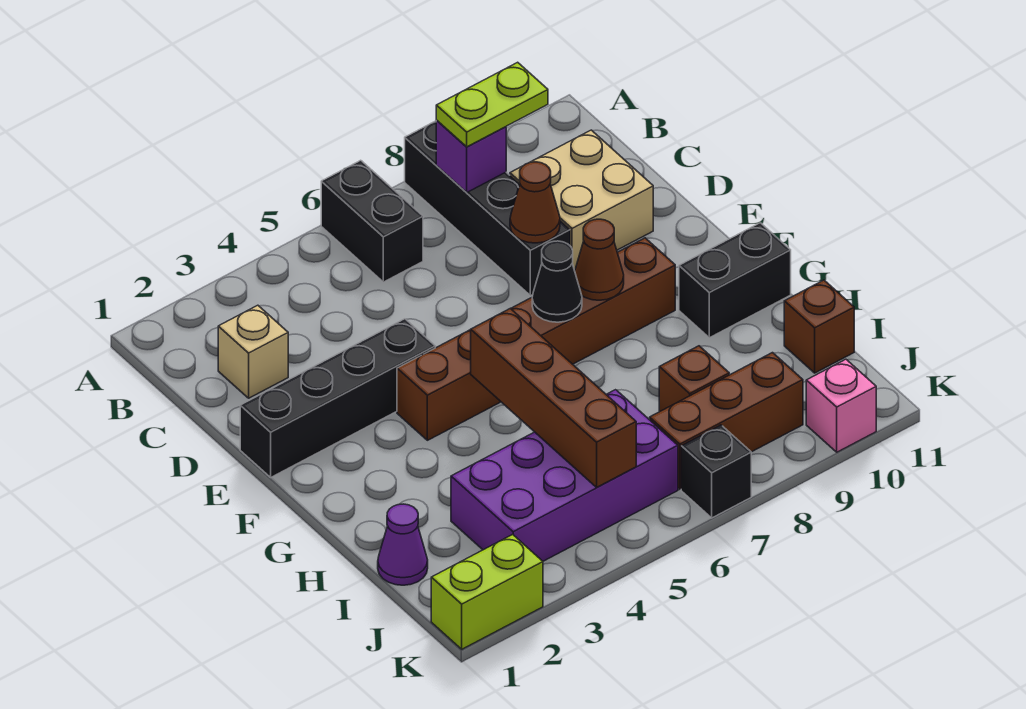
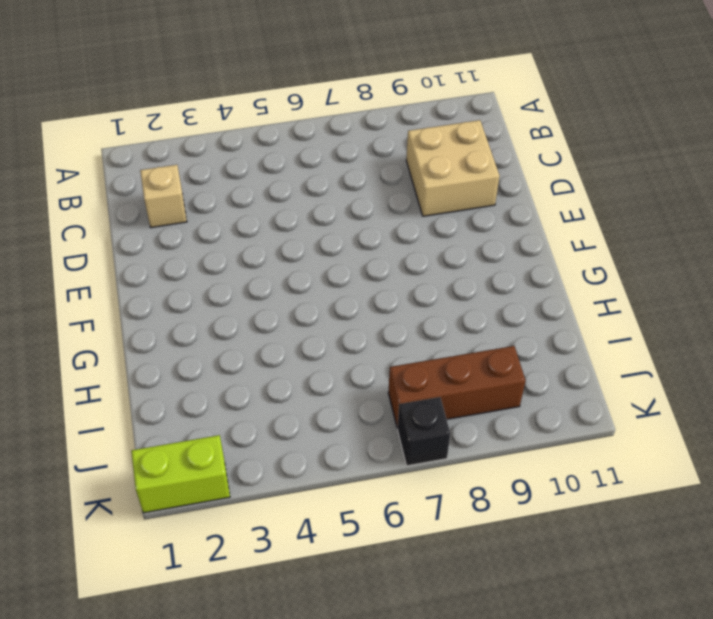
none -> black brick A6:B6 level 1
none -> black brick A8:D8 level 1
none -> black brick E1:E4 level 1

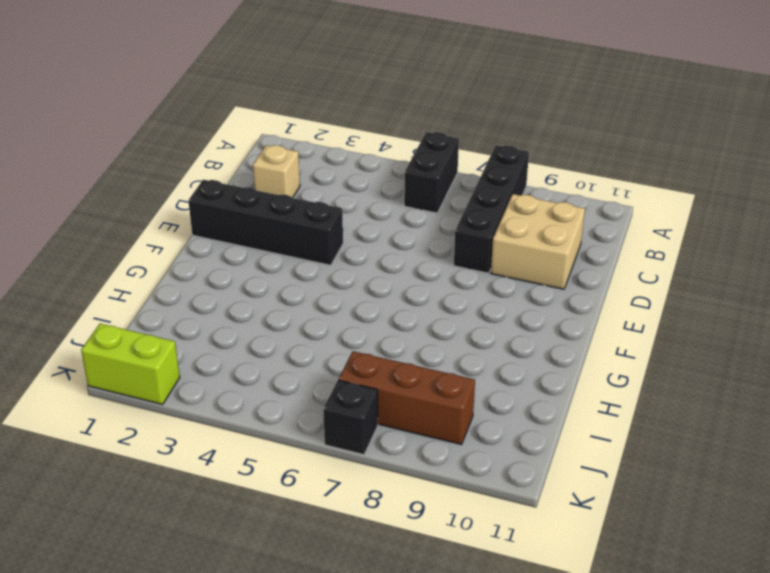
none -> brown brick F4:F9 level 1
none -> black brick G10:G11 level 1
none -> purple cone I1 level 1

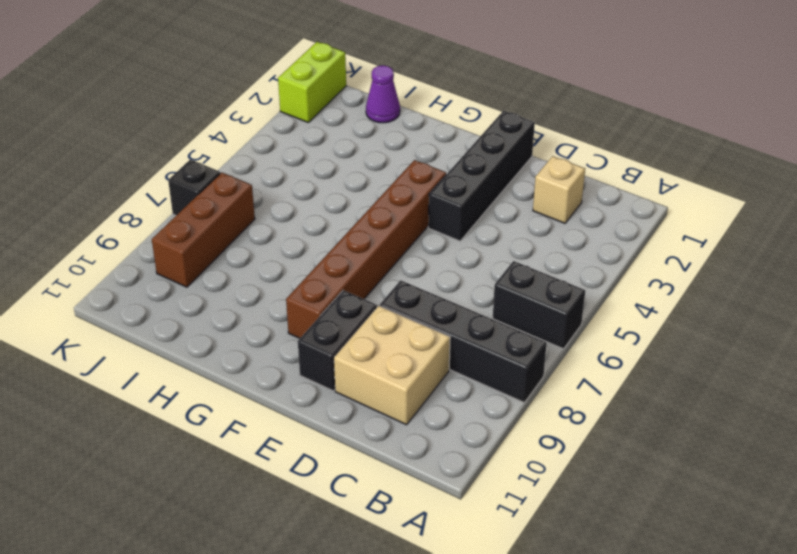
black brick E9:E10 level 1 -> black brick G10:G11 level 1
none -> purple brick I3:J6 level 1
none -> brown brick I8 level 1
none -> brown brick I11 level 1

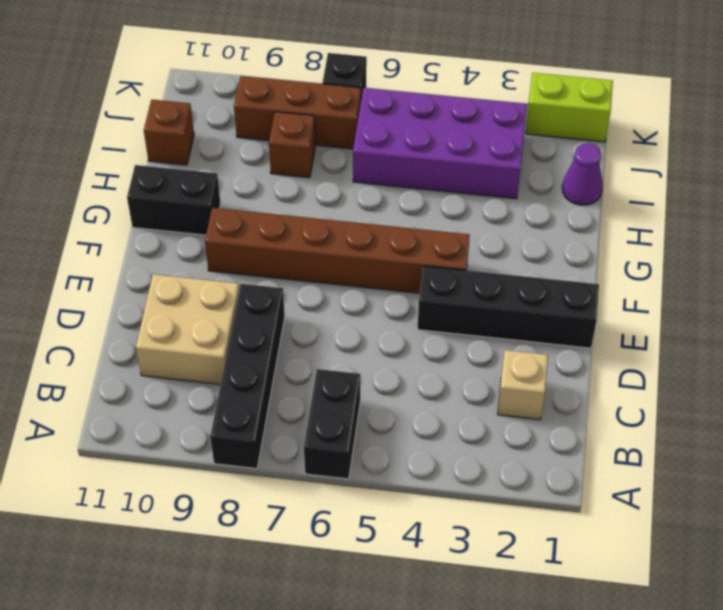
none -> pink brick K10 level 1
none -> purple brick B8 level 2
none -> brown cone D8 level 2

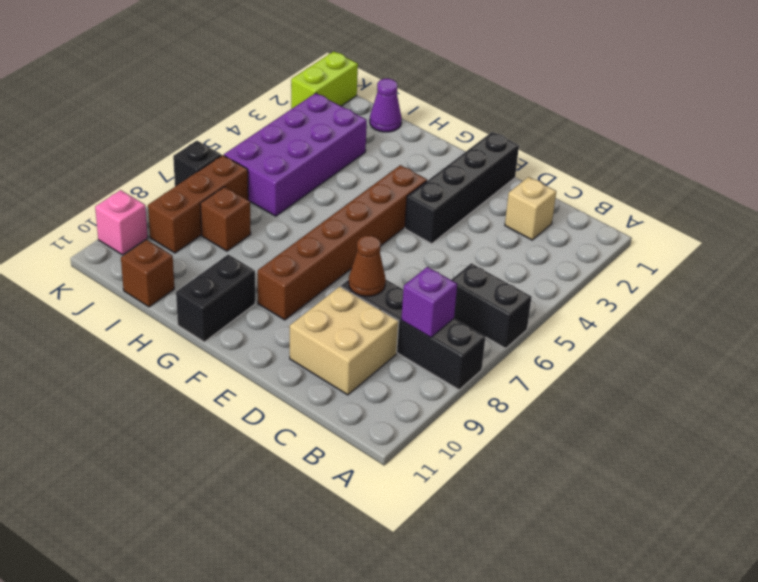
none -> black cone F7 level 2
none -> brown cone F8 level 2
none -> brown brick G5:J5 level 2

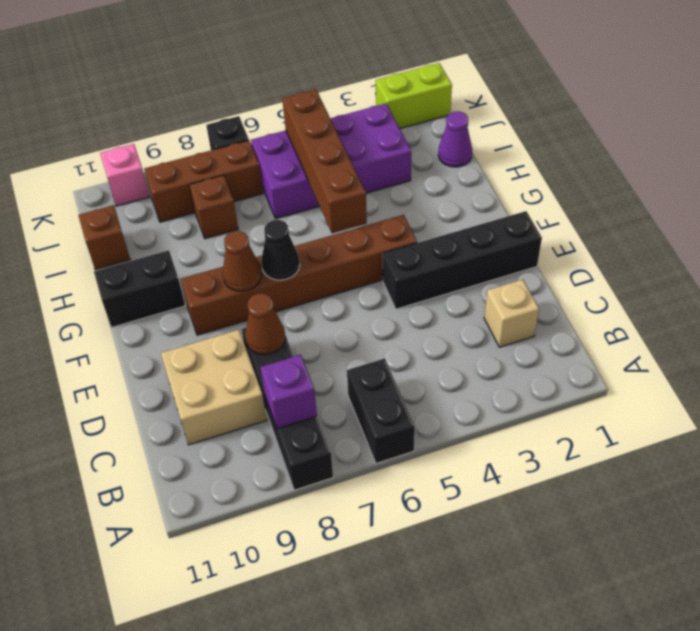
none -> lime plate B8:B9 level 3

